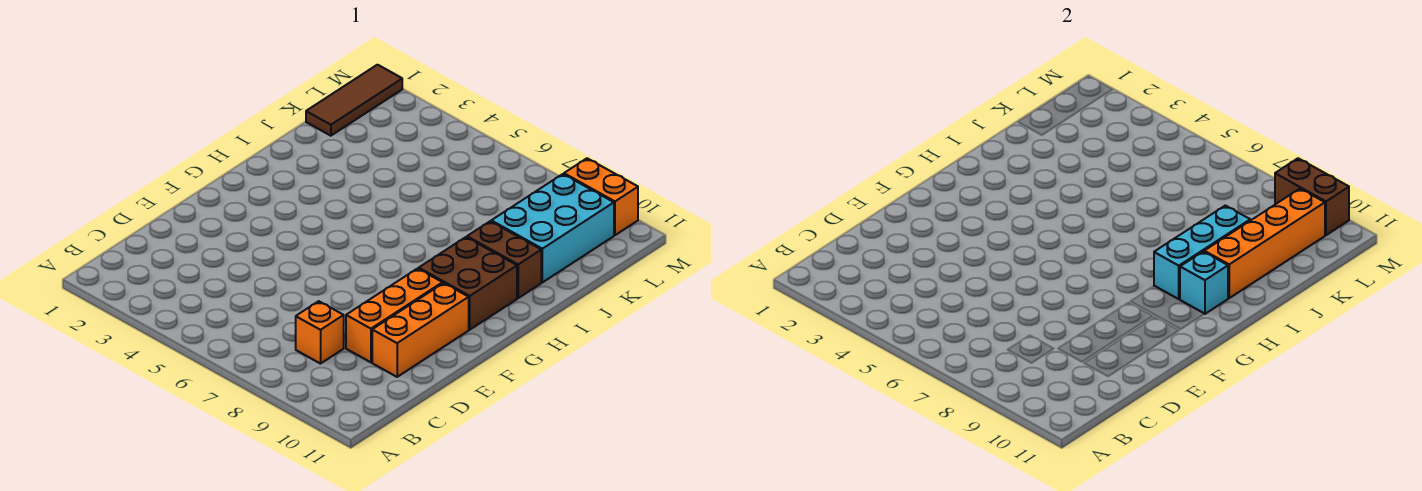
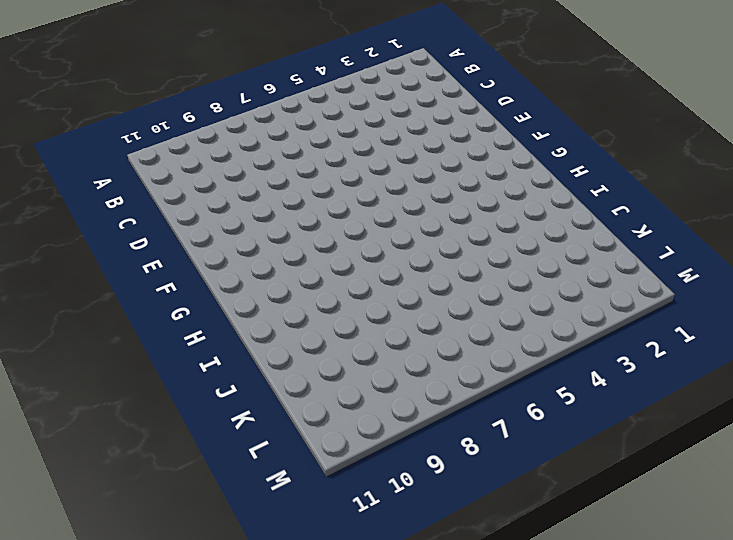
none -> orange brick C8 level 1
none -> orange brick D9:F9 level 1
none -> orange brick D10:F10 level 1

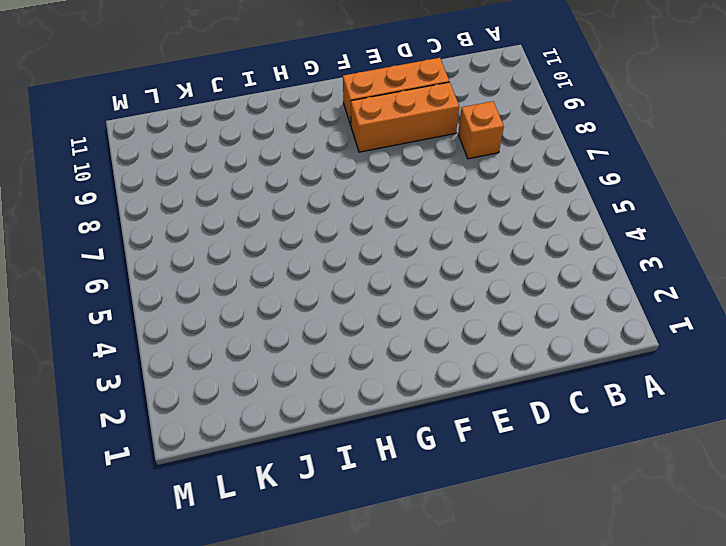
none -> brown brick G9:H10 level 1
none -> brown brick I9:I10 level 1
none -> cyan brick J9:L10 level 1

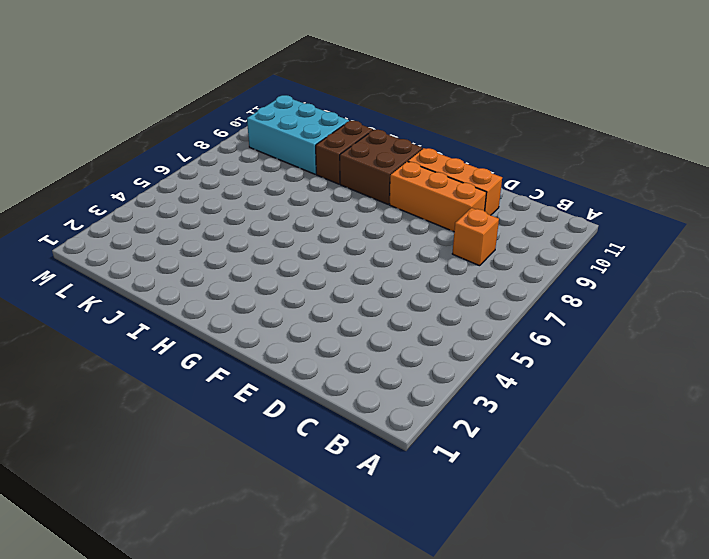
none -> brown tile K1:M1 level 1
none -> orange brick M9:M10 level 1
none -> cyan brick H9:J9 level 2

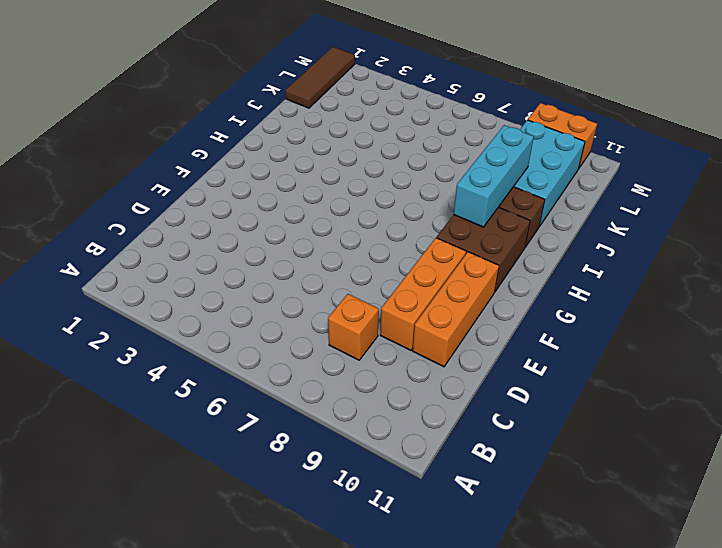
none -> cyan brick H10 level 2
none -> orange brick I10:L10 level 2
none -> brown brick M9:M10 level 2

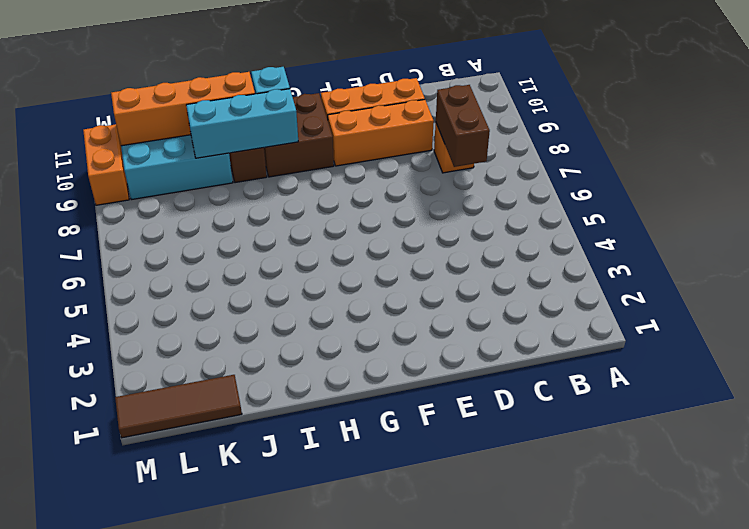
brown brick C7:C8 level 2 -> brown brick M9:M10 level 2

